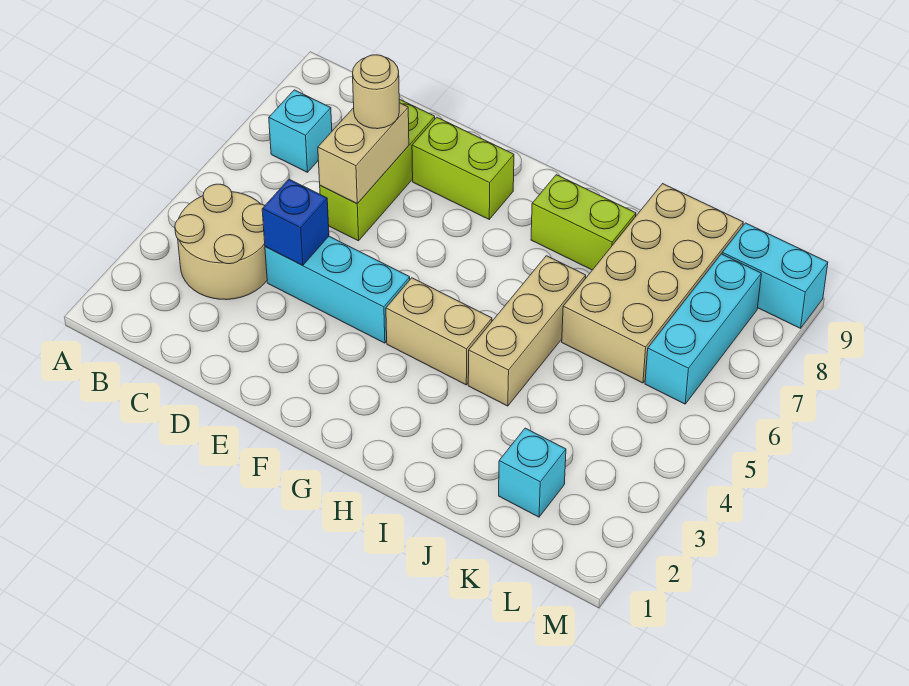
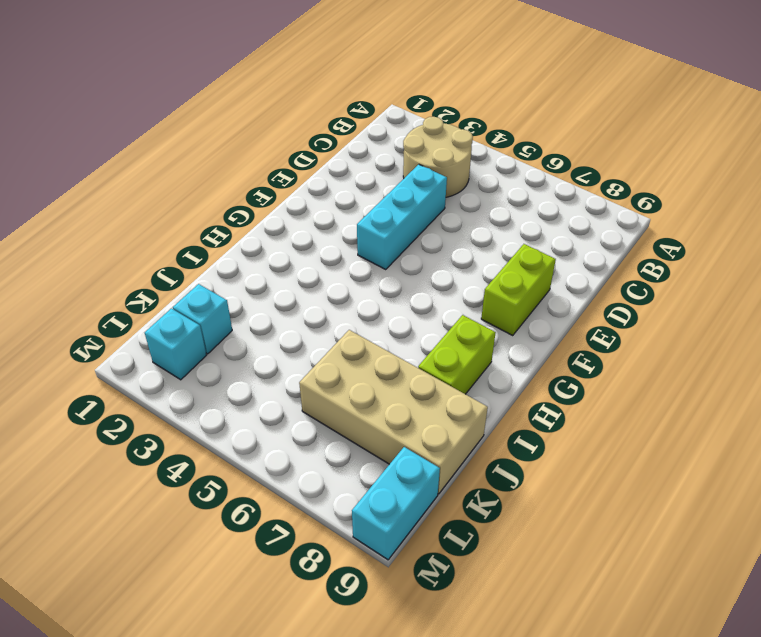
cyan brick L2 level 1 -> cyan brick B7 level 1
none -> lime brick D6:D8 level 1
none -> tan brick G4:H4 level 1
none -> tan brick I4:I6 level 1

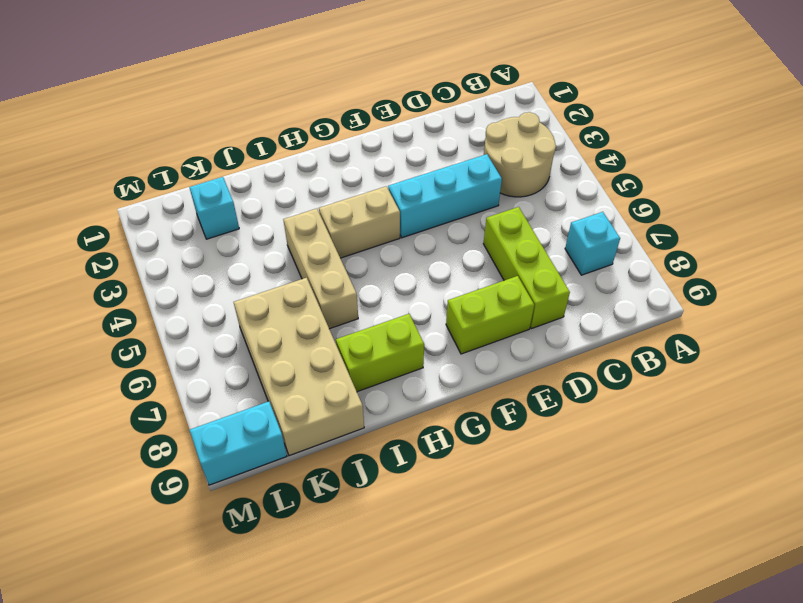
none -> cyan brick L6:L8 level 1
none -> blue brick D4 level 2
none -> tan brick D6:D7 level 2

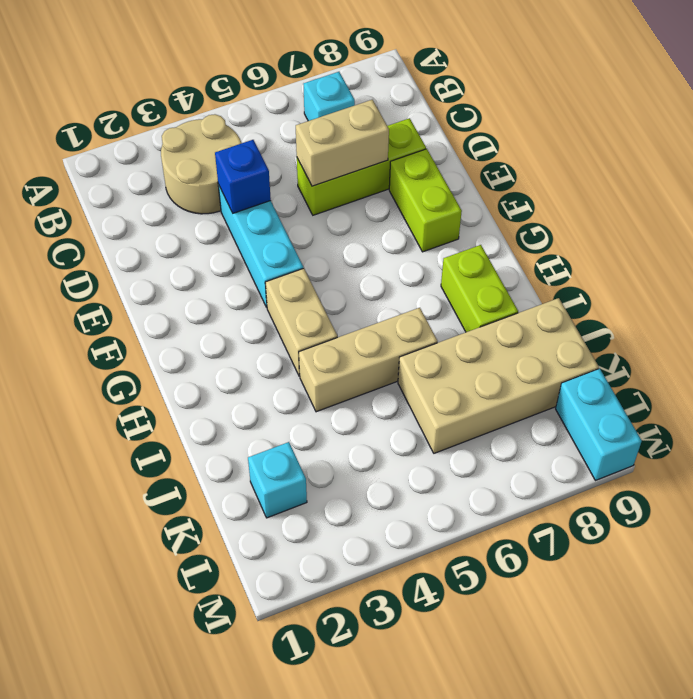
none -> cyan brick L6:L8 level 1
none -> tan round brick D7 level 3

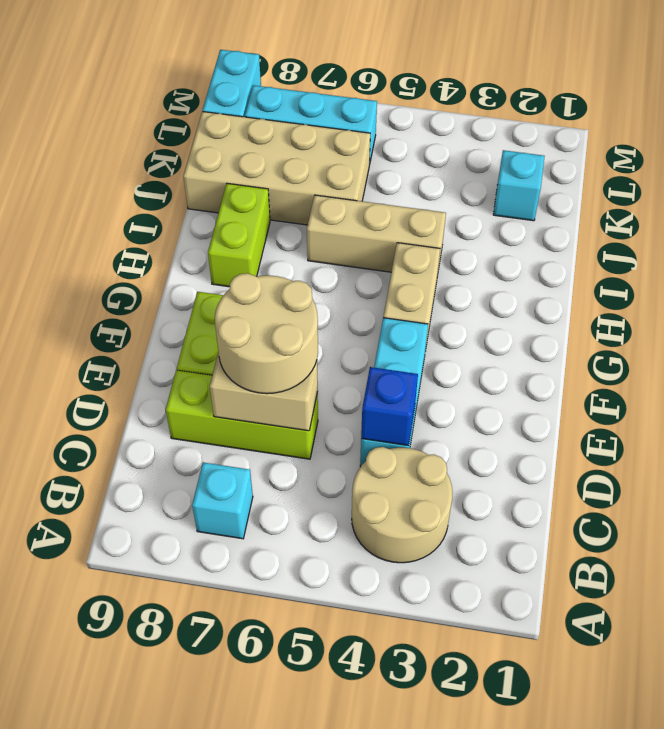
tan round brick D6:E7 level 3 -> tan round brick D7 level 3

